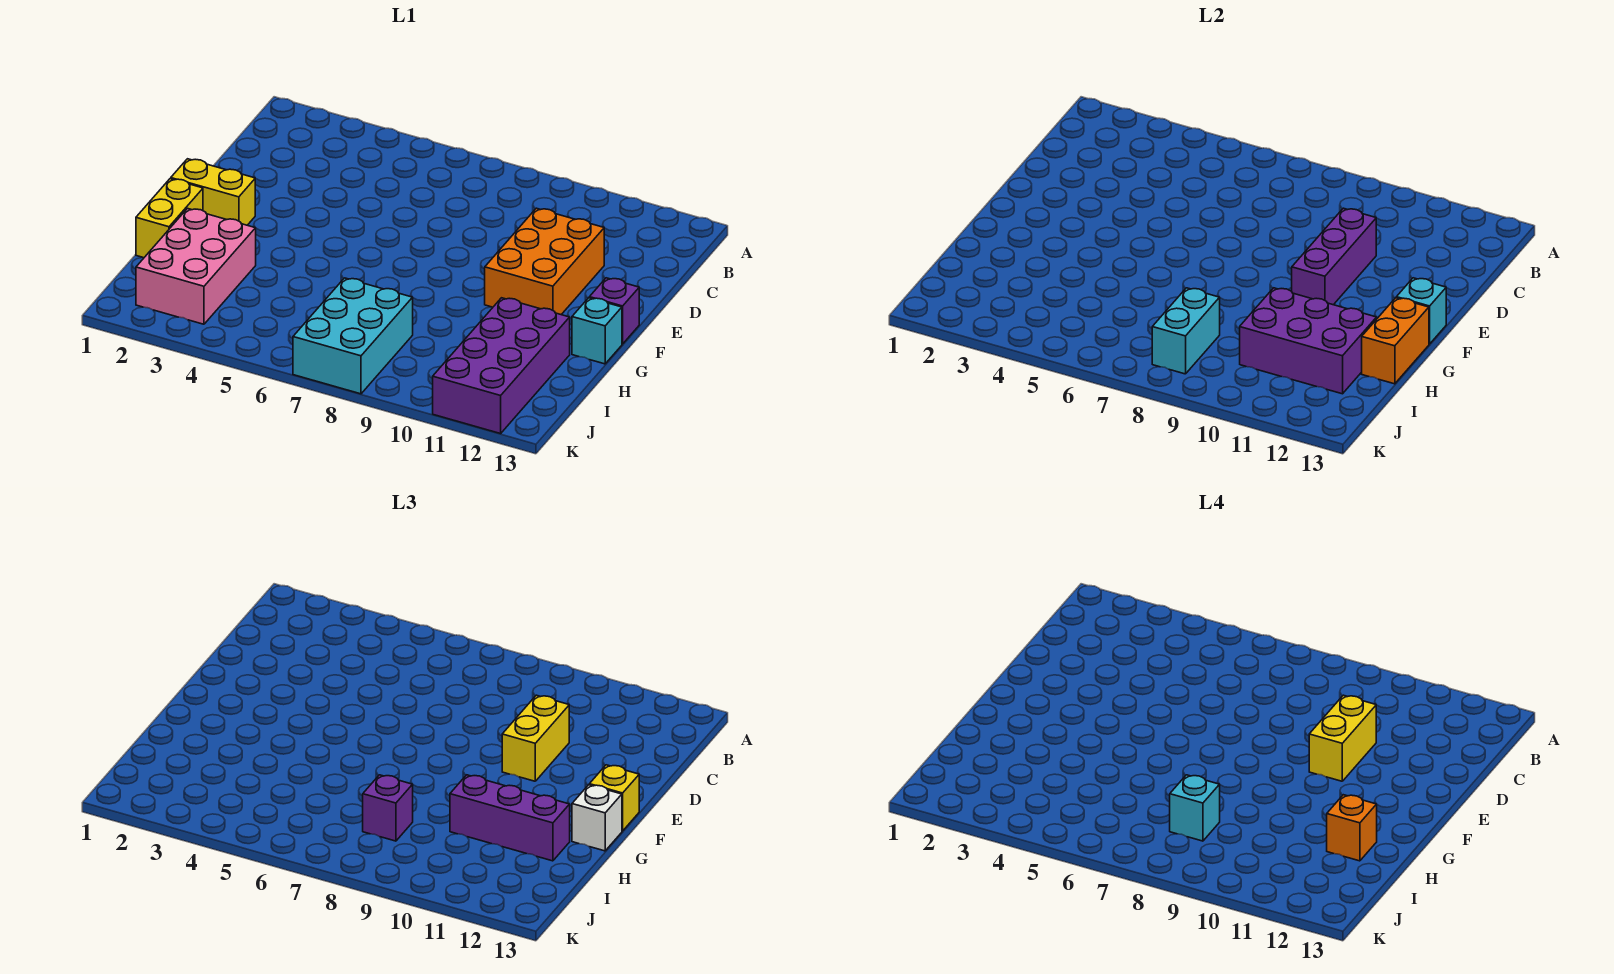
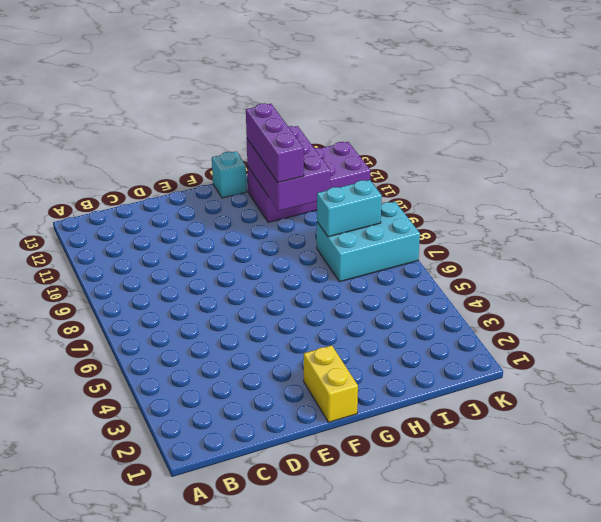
none -> orange brick D10:F11 level 1
none -> purple brick F13 level 1
none -> yellow brick G1:H1 level 1

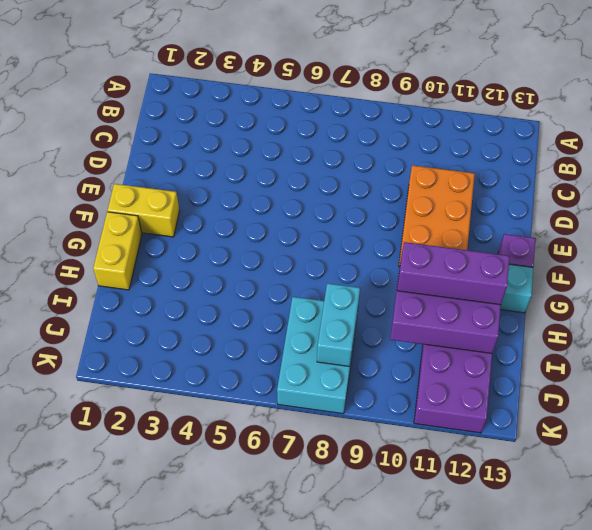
none -> pink brick H2:J3 level 1
none -> purple brick D10:F10 level 2
none -> cyan brick F13 level 2

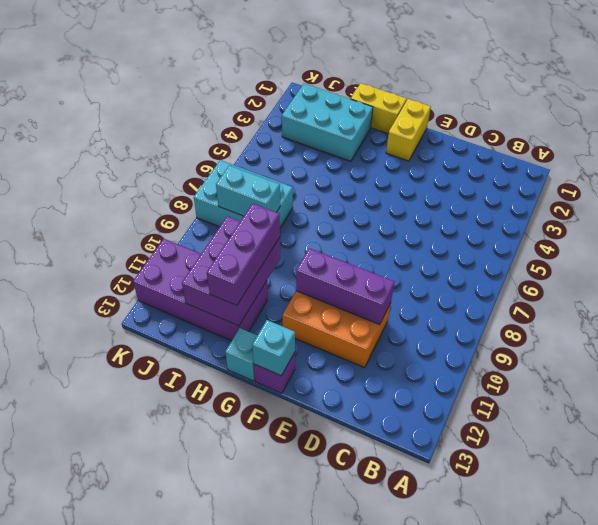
cyan brick H2:J3 level 1 -> pink brick H2:J3 level 1
none -> orange brick G13:H13 level 2
none -> yellow brick D10:E10 level 3
none -> yellow brick F13 level 3

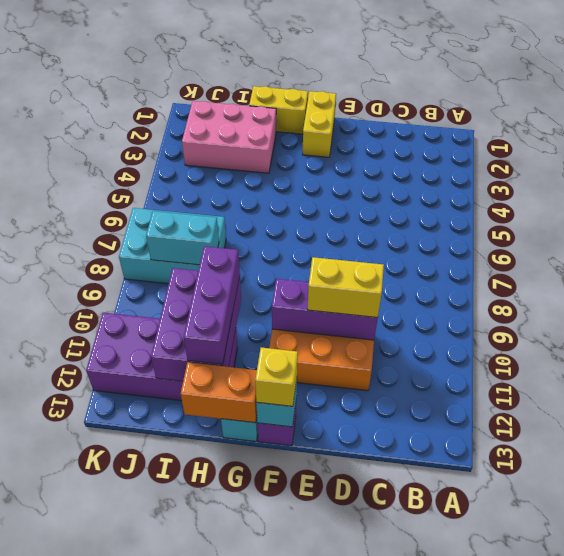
none -> white brick G13 level 3
none -> purple brick I8 level 3
none -> yellow brick D10:E10 level 4

